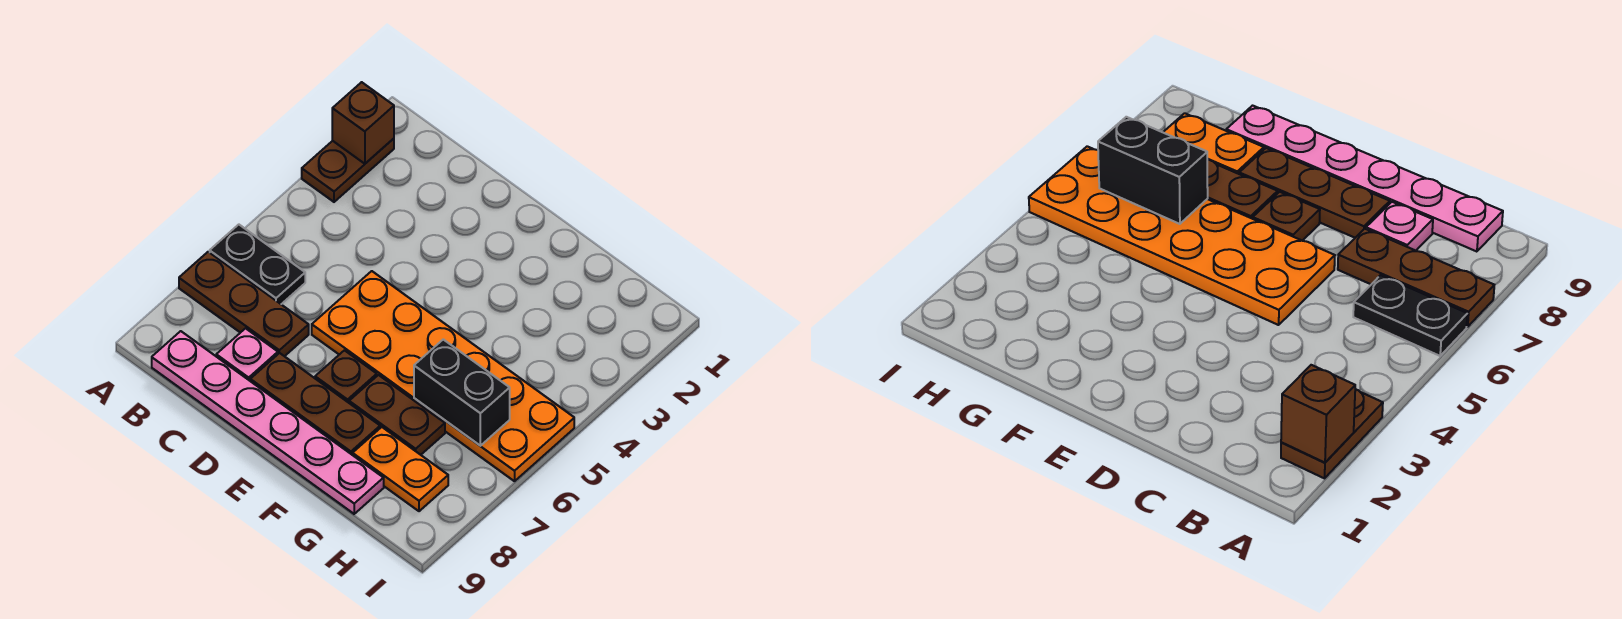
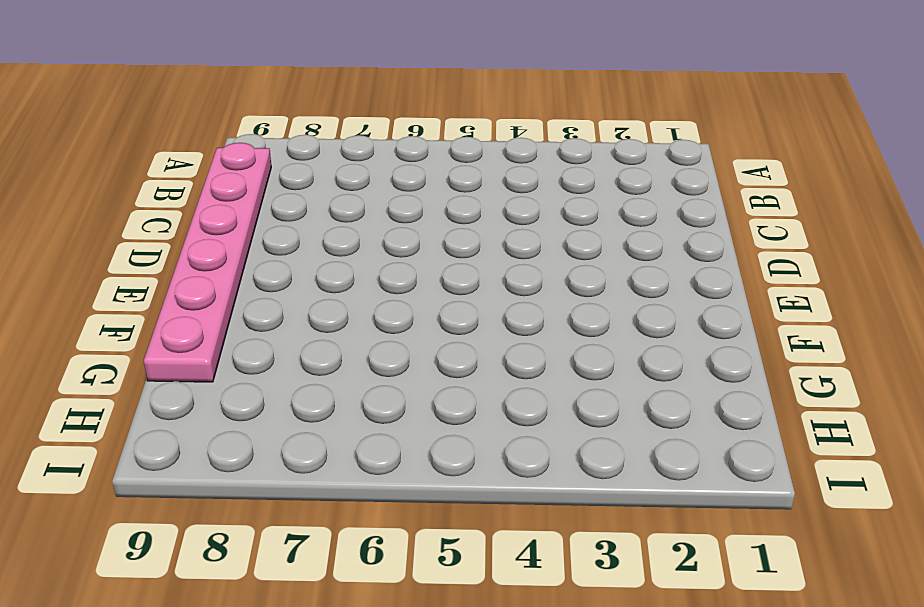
none -> brown plate A2:A3 level 1
none -> black plate A6:B6 level 1
none -> brown plate A7:C7 level 1

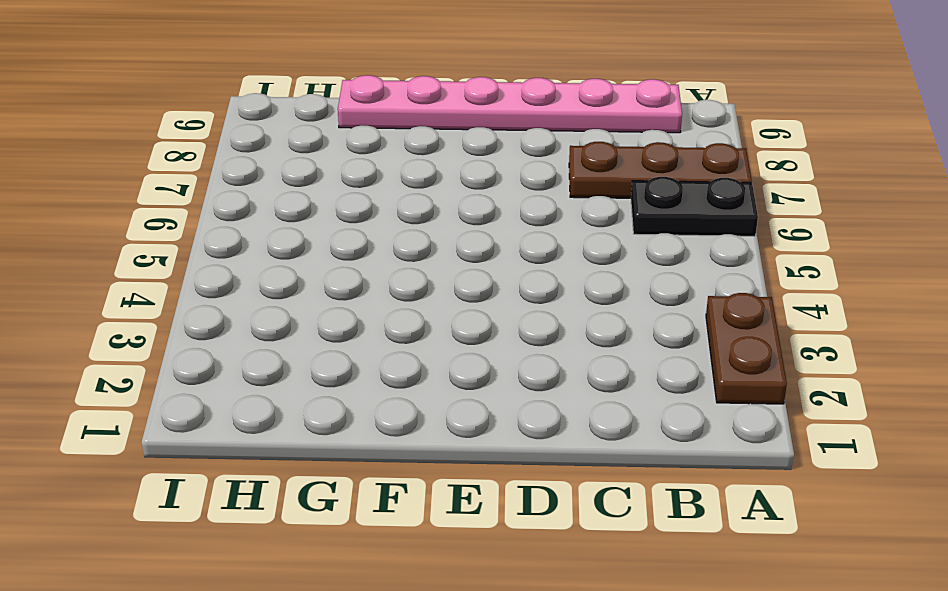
none -> pink plate C8 level 1
none -> orange plate D5:I6 level 1
none -> brown plate D8:F8 level 1

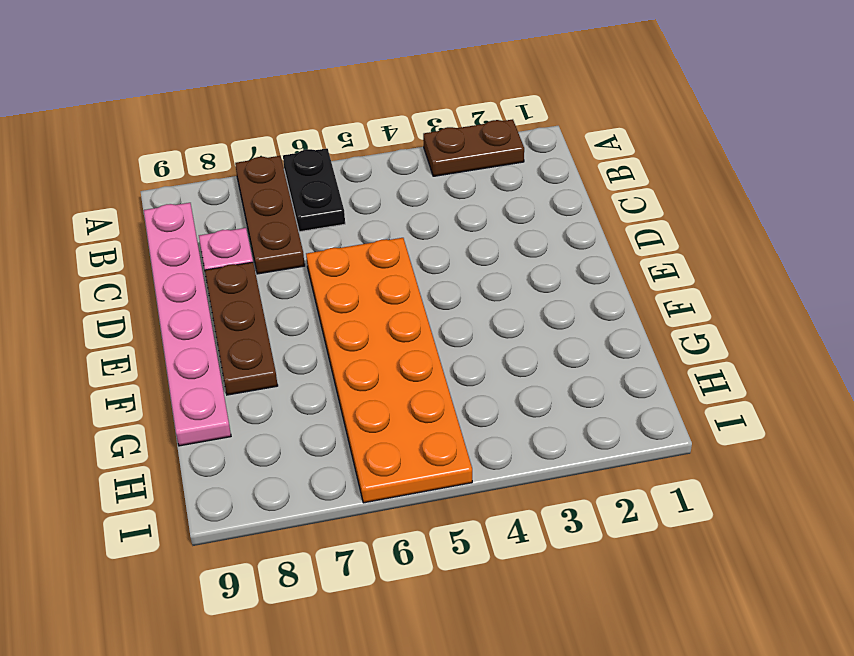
none -> brown plate E7 level 1
none -> brown plate F7:G7 level 1
none -> orange plate G8:H8 level 1

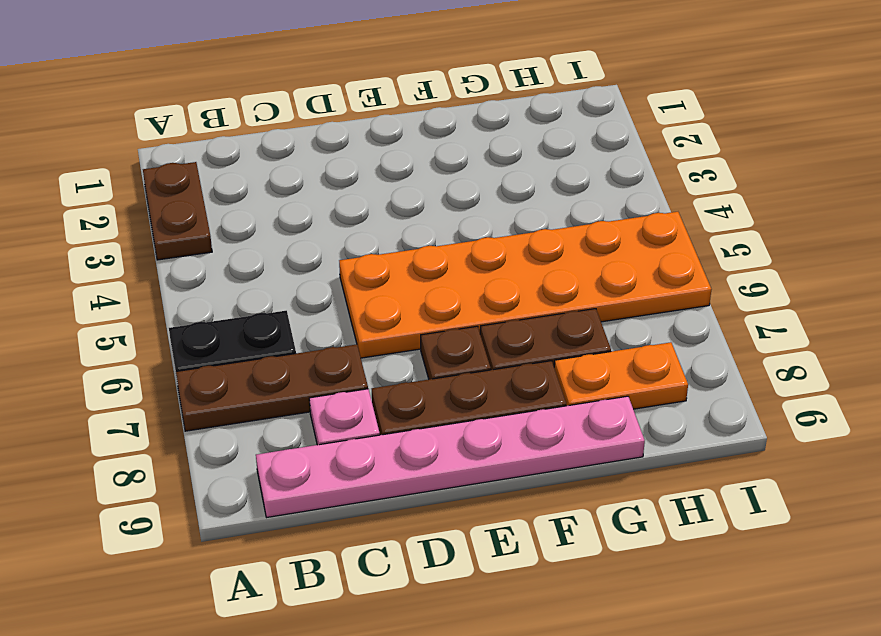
none -> brown brick A2 level 2
none -> black brick G6:H6 level 2

